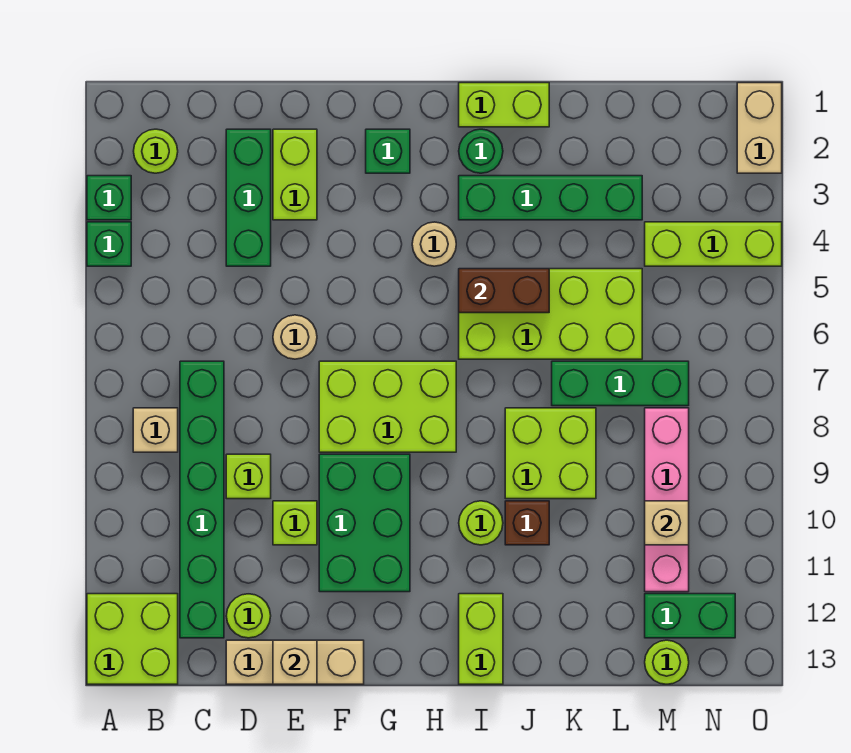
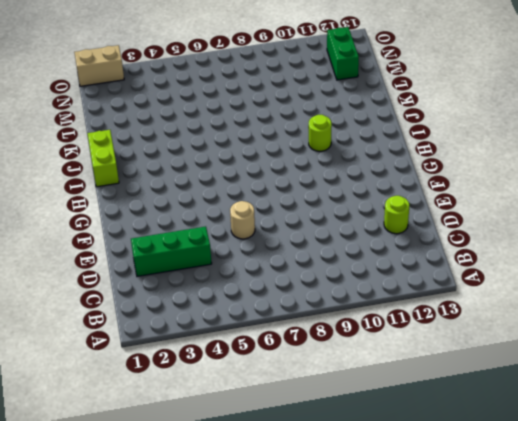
none -> green brick A3 level 1
none -> green brick A4 level 1
none -> lime brick A12:B13 level 1
none -> lime round brick B2 level 1

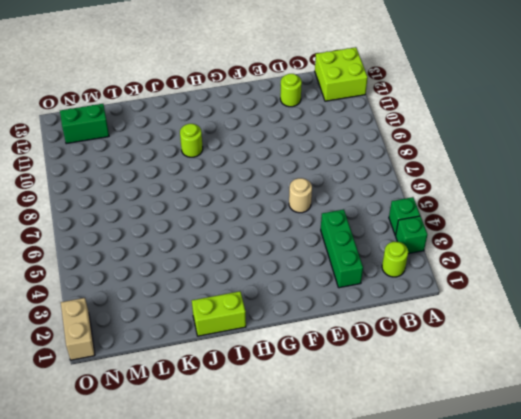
none -> tan brick B8 level 1
none -> green brick C7:C12 level 1
none -> lime brick D9 level 1
none -> tan brick D13:F13 level 1

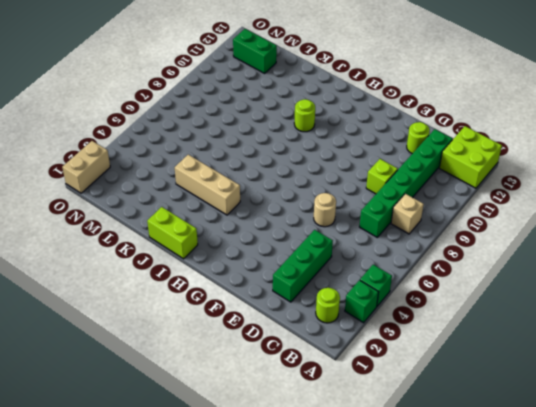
tan brick I4:K4 level 1 -> tan brick D13:F13 level 1
none -> lime brick E2:E3 level 1
none -> lime brick E10 level 1
none -> lime brick F7:H8 level 1
none -> green brick F9:G11 level 1

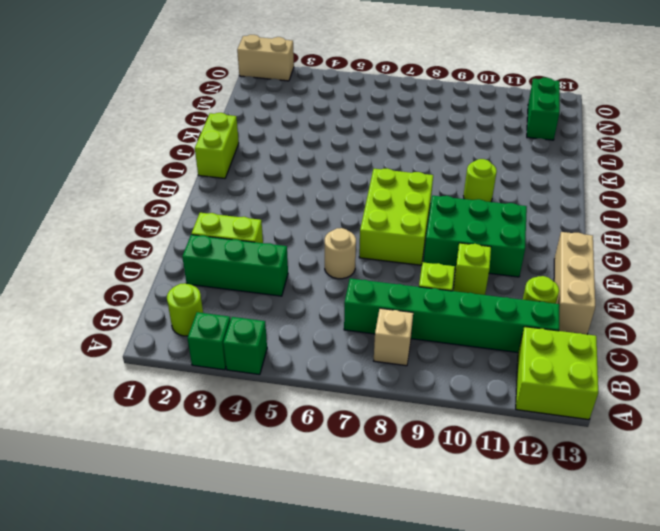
none -> green brick G2 level 1
none -> tan round brick H4 level 1
none -> green round brick I2 level 1
none -> green brick I3:L3 level 1

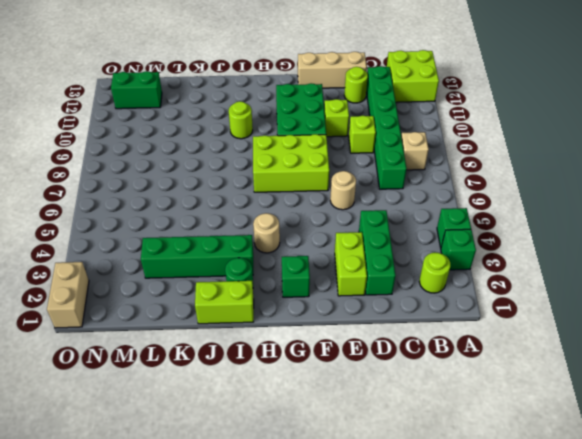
none -> lime brick I5:L6 level 1
none -> lime brick I12:I13 level 1
none -> lime brick J8:K9 level 1
none -> brown brick J10 level 1

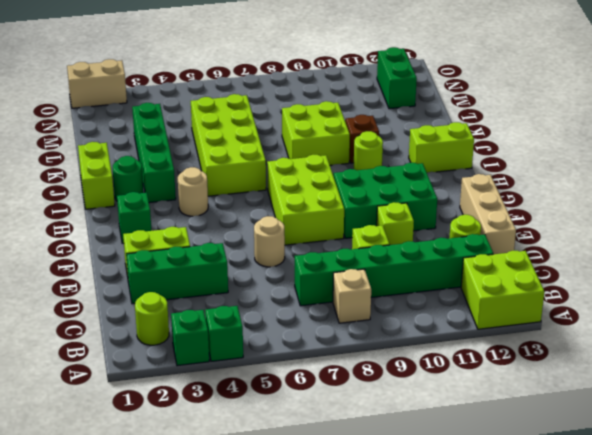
none -> green brick K7:M7 level 1
none -> lime brick M4:O4 level 1
none -> pink brick M8:M11 level 1
none -> lime round brick M13 level 1

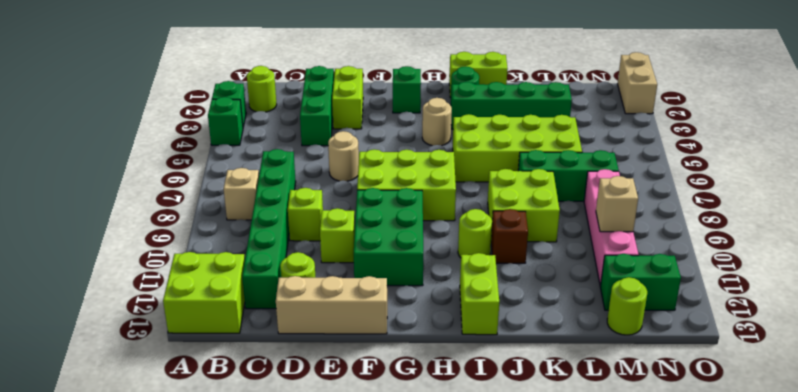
none -> lime brick M4:O4 level 1
none -> tan brick E13 level 2
none -> brown brick I5:J5 level 2

